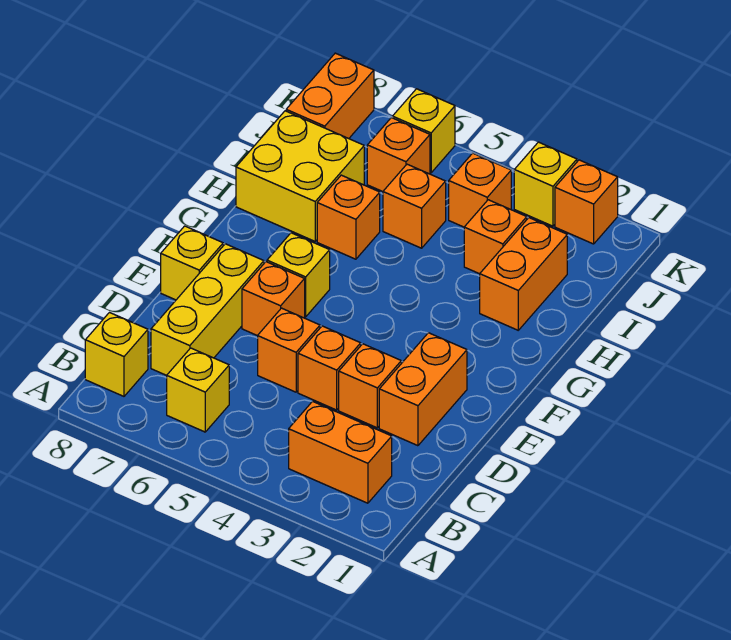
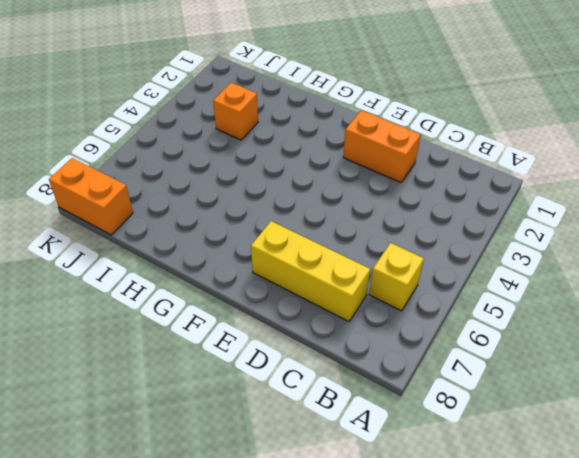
none -> orange brick B2:B3 level 1
none -> yellow brick B8 level 1
none -> orange brick D3 level 1

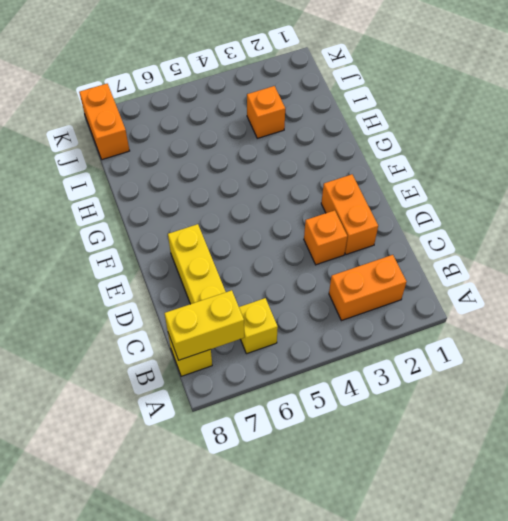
yellow brick B7:B8 level 2 -> none
none -> orange brick D4 level 1
none -> orange brick D5 level 1
none -> orange brick E6 level 1

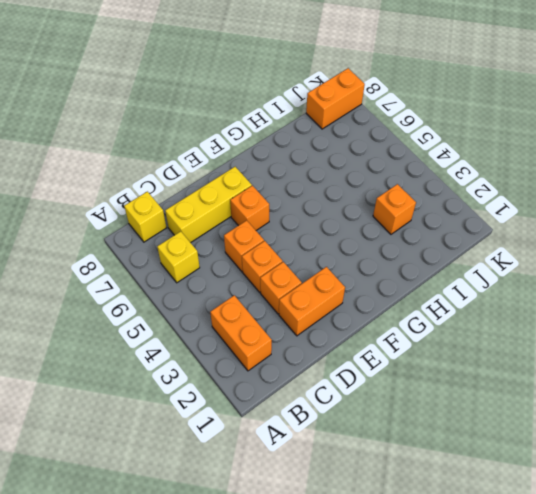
none -> yellow brick E8 level 1
none -> yellow brick F6 level 1
none -> orange brick H2:I2 level 1

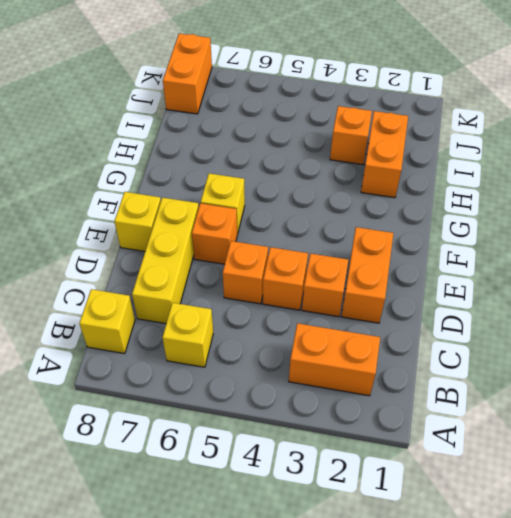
none -> orange brick H6 level 1
none -> yellow brick H7:I8 level 1
none -> orange brick I5 level 1

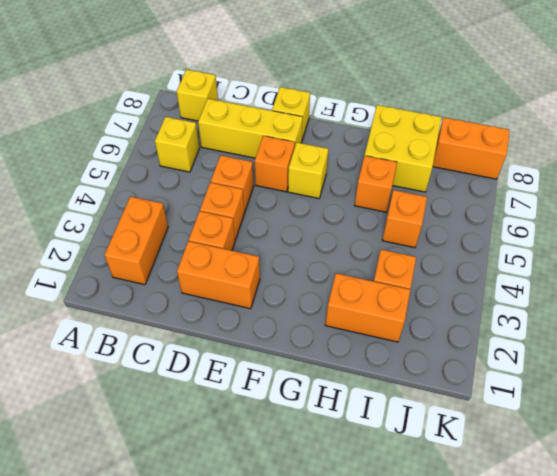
none -> orange brick J4 level 1
none -> orange brick J6 level 1
none -> orange brick K2 level 1

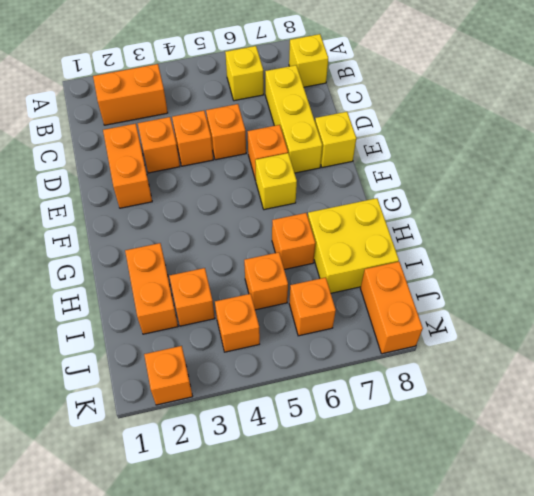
none -> yellow brick K3 level 1
none -> yellow brick K6 level 1

